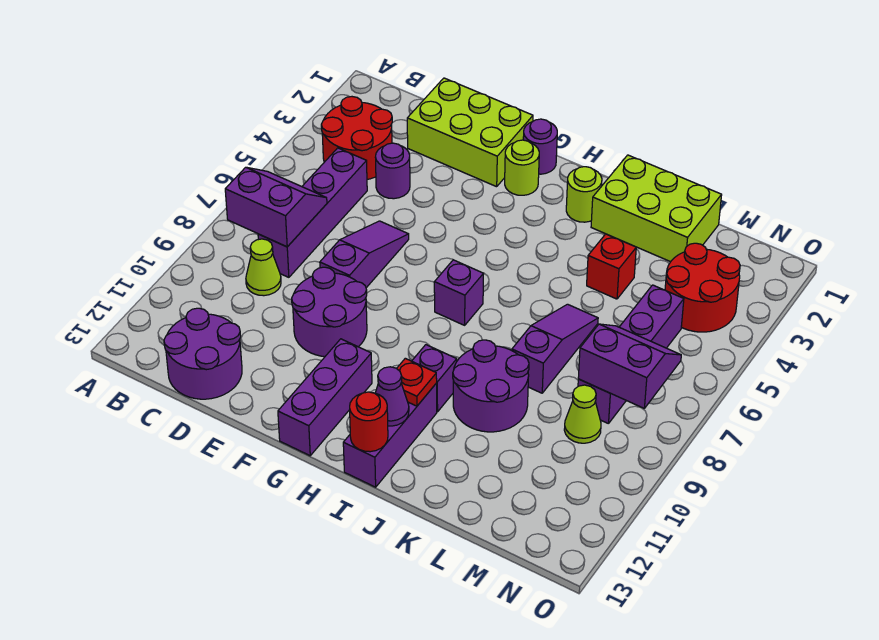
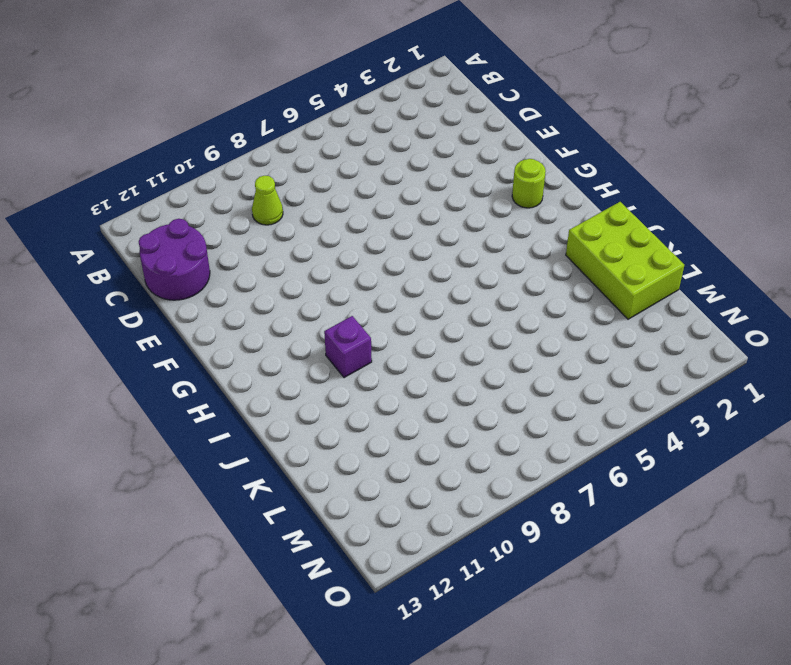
none -> red round brick B3:C4 level 1
none -> purple brick C5:C8 level 1
none -> lime brick D1:F2 level 1

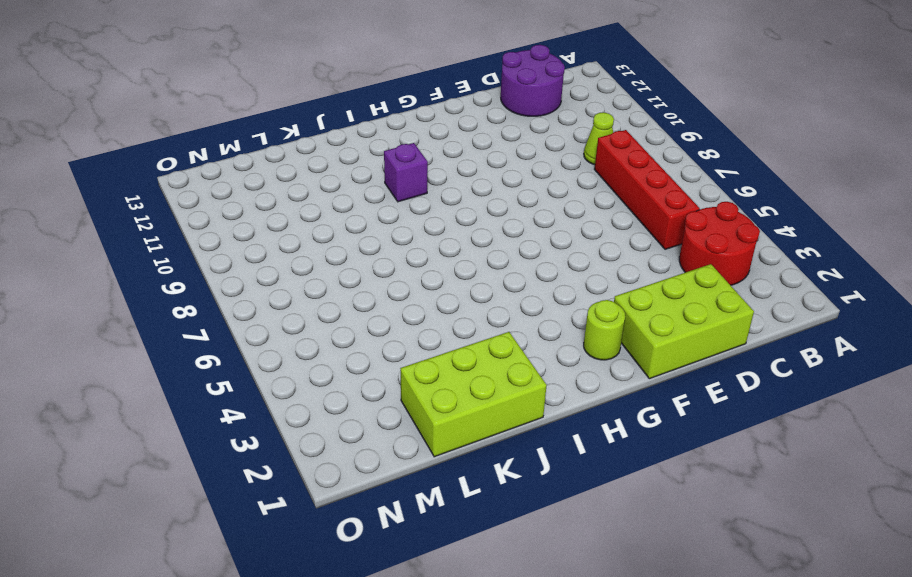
red brick C5:C8 level 1 -> purple brick C5:C8 level 1
none -> purple round brick D4 level 1
none -> purple slope E6:E8 level 1 top 8
none -> purple round brick E9:F10 level 1

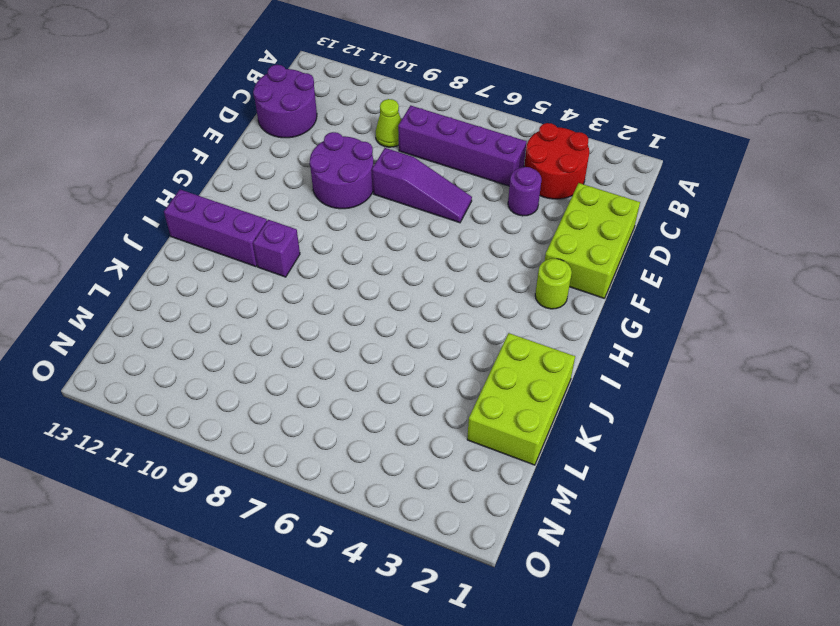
none -> purple round brick G1 level 1
none -> purple brick G11:G13 level 1
none -> purple brick H7 level 1

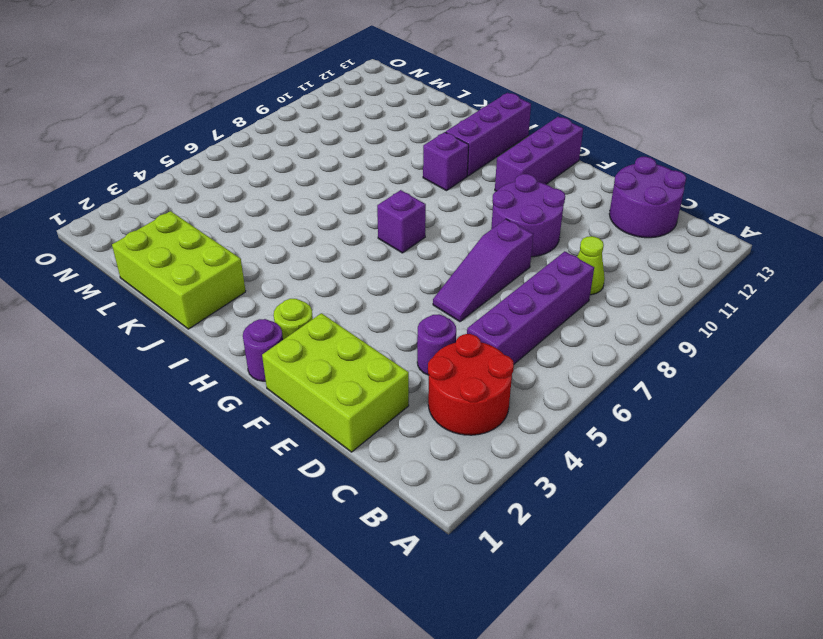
none -> lime round brick I2 level 1
none -> purple round brick J9:K10 level 1
none -> red brick K4 level 1

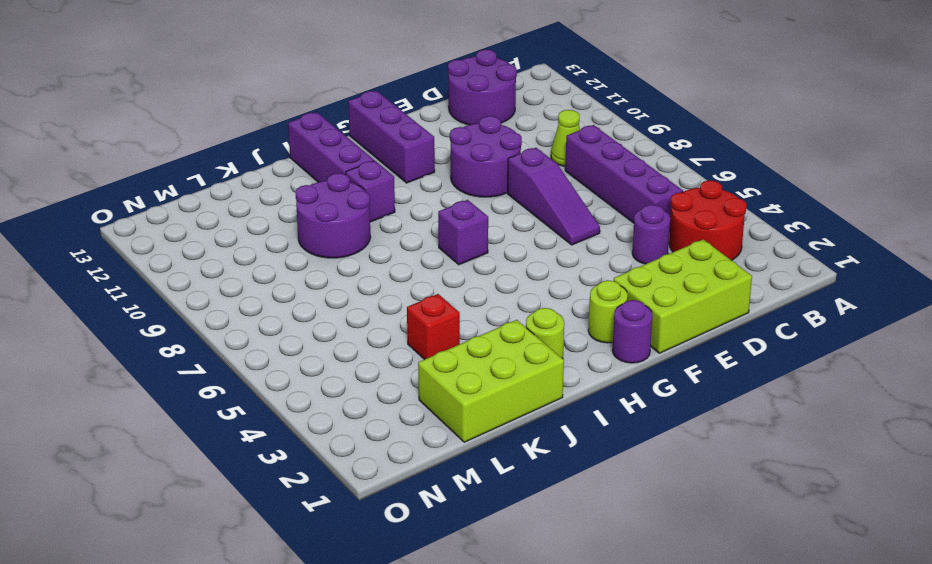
none -> purple slope K6:K8 level 1 top 8
none -> red round brick M3:N4 level 1
none -> purple brick M5:M8 level 1

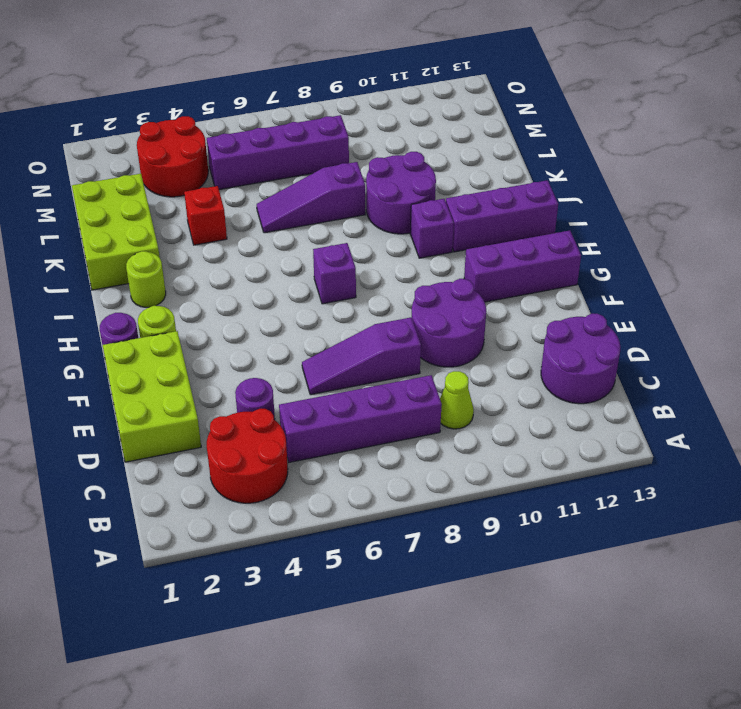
none -> lime cone M9 level 1
none -> purple slope B7:C8 level 2 top 8
none -> red plate I11 level 2

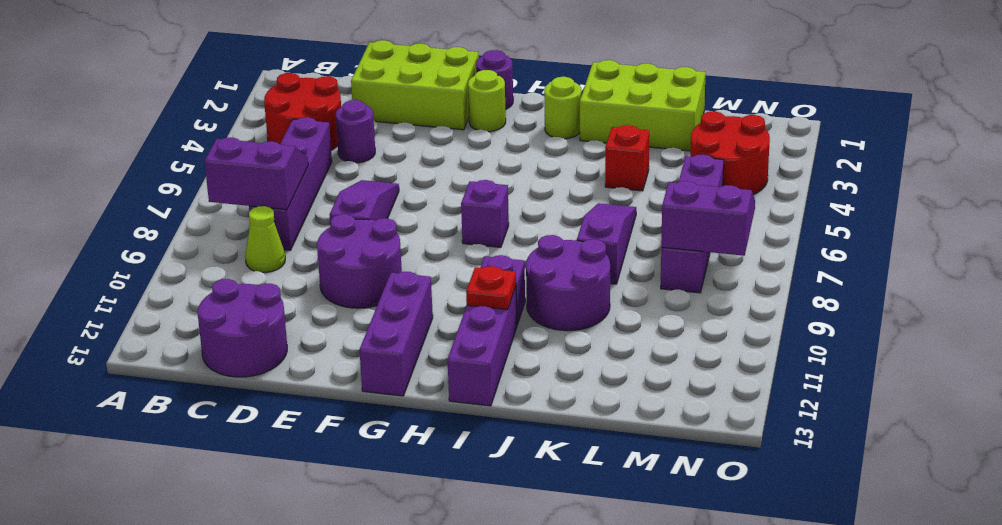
none -> lime cone M9 level 1
none -> purple cone I12 level 2
none -> red round brick I13 level 2

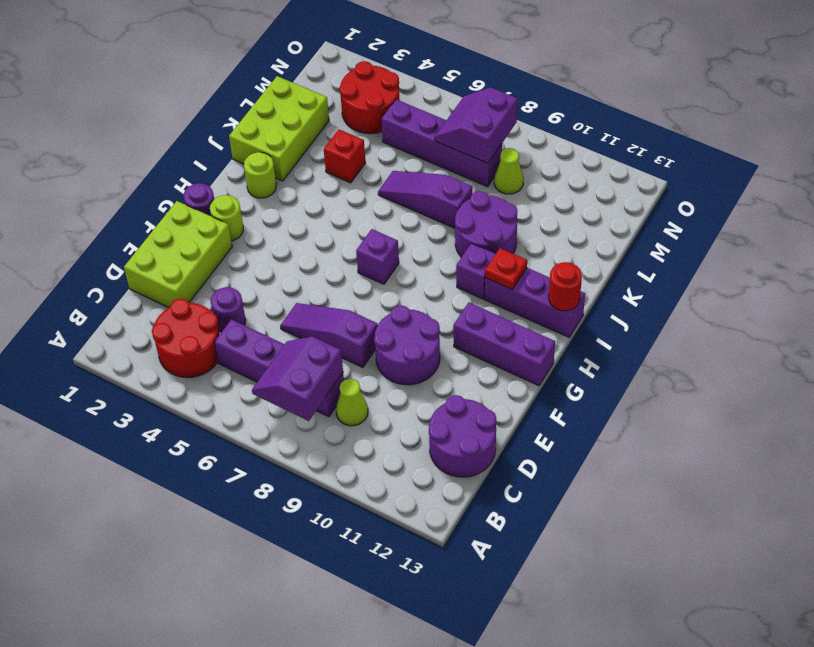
none -> purple cone I12 level 2

